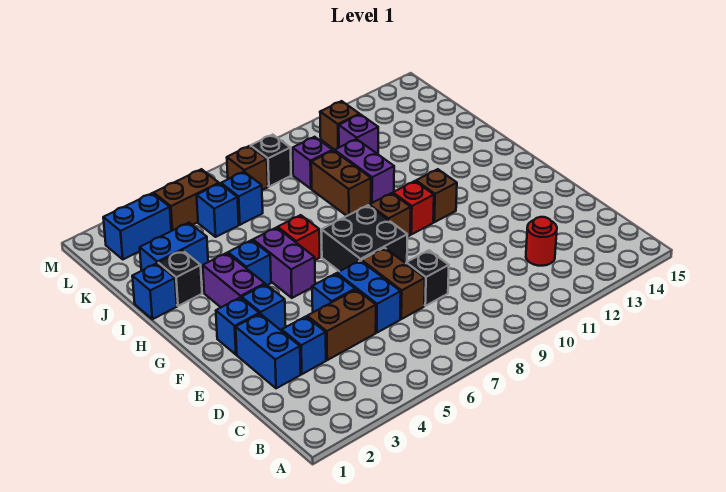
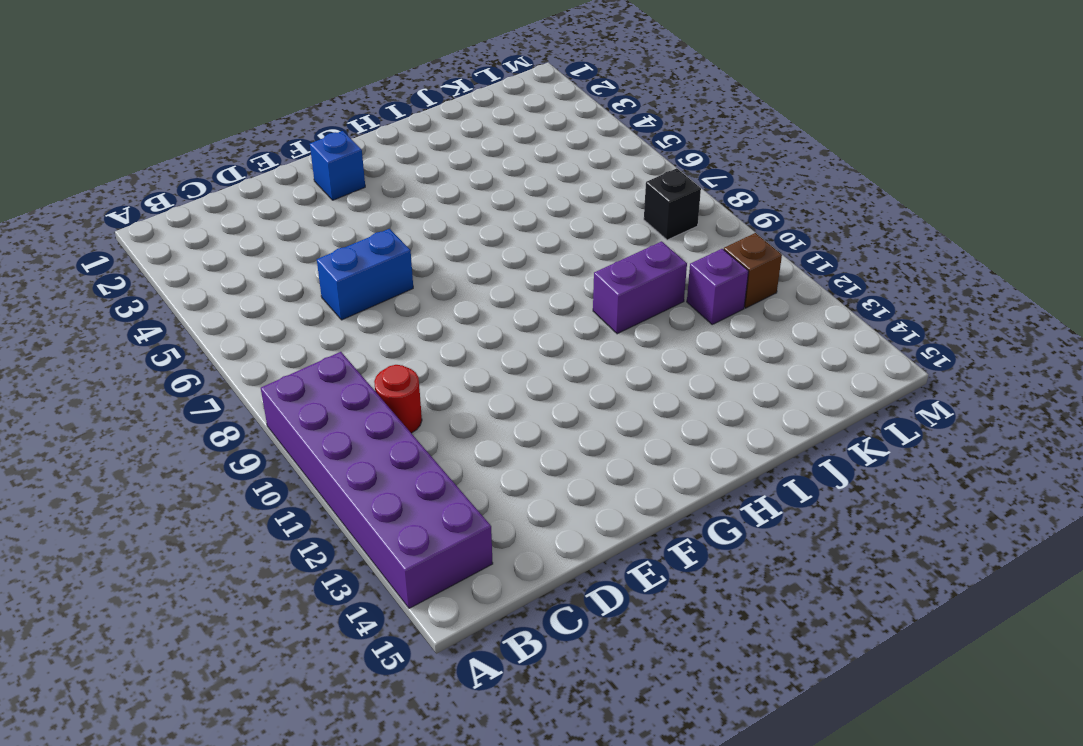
purple brick A9:B14 level 1 -> none
red round brick C10 level 1 -> red round brick C12 level 1
none -> blue brick D2:E2 level 1
none -> blue brick D3 level 1
none -> brown brick D4:D5 level 1
none -> brown brick D7:E7 level 1

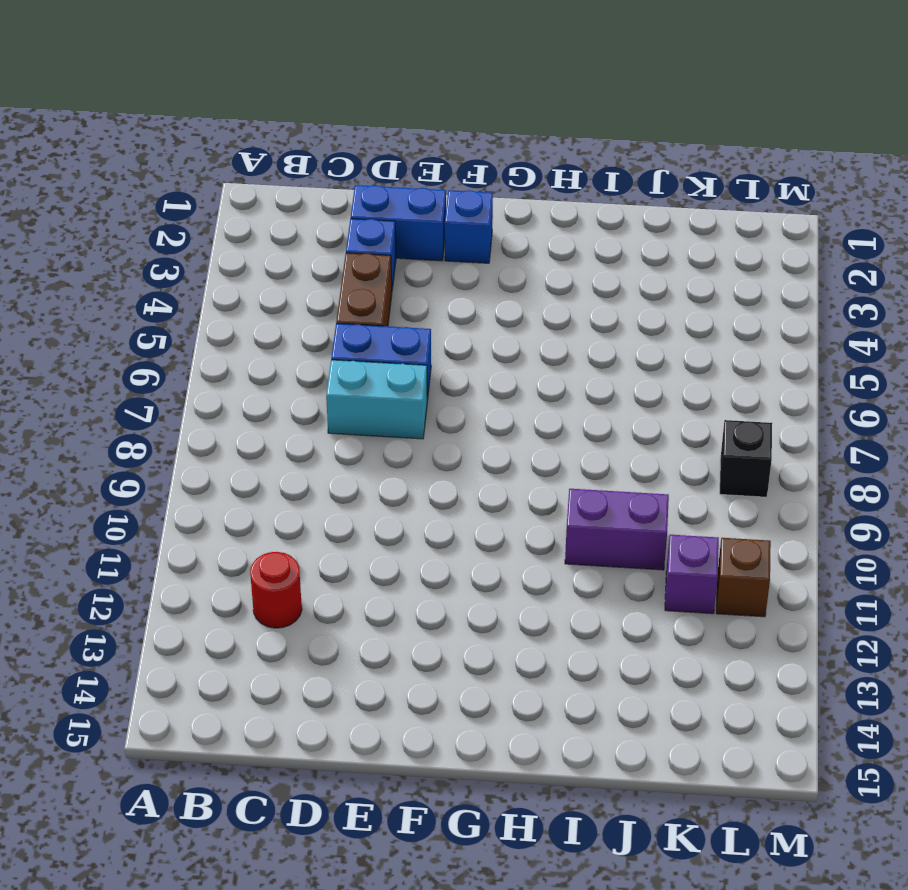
cyan brick D7:E7 level 1 -> brown brick D7:E7 level 1
none -> black brick D8 level 1
none -> blue brick E5 level 1
none -> blue brick F3 level 1
none -> black brick F7:G8 level 1

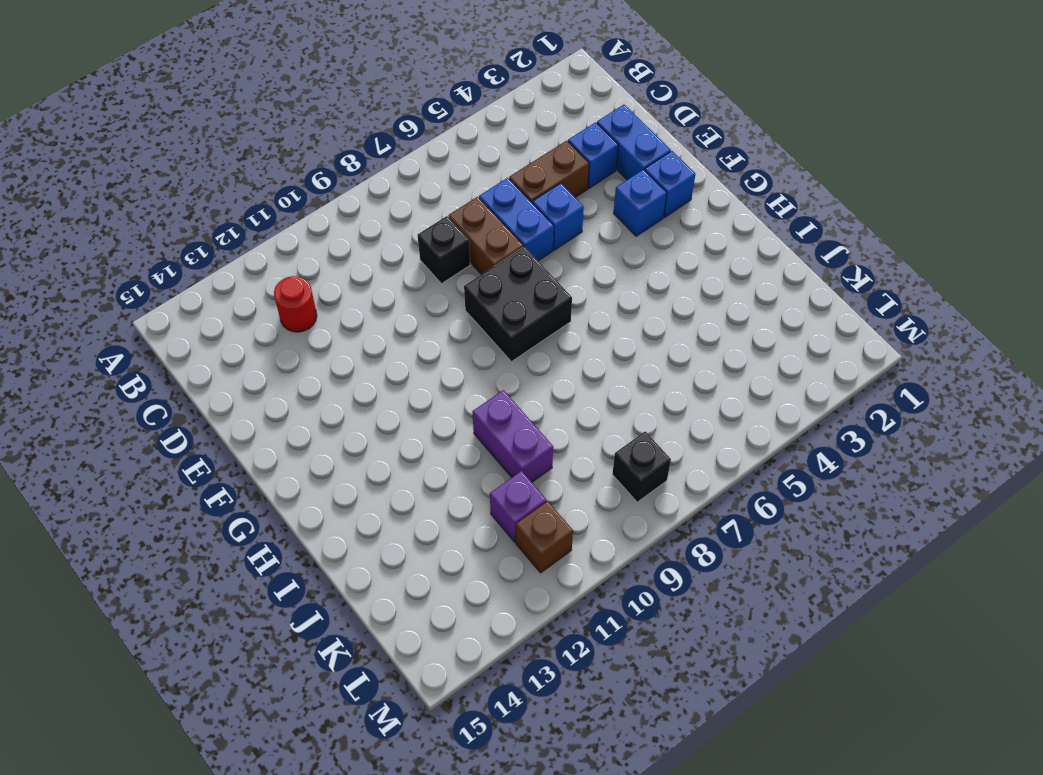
none -> purple brick G3:H3 level 1
none -> purple brick G5:H5 level 1
none -> brown brick G9 level 1
none -> red brick G10 level 1

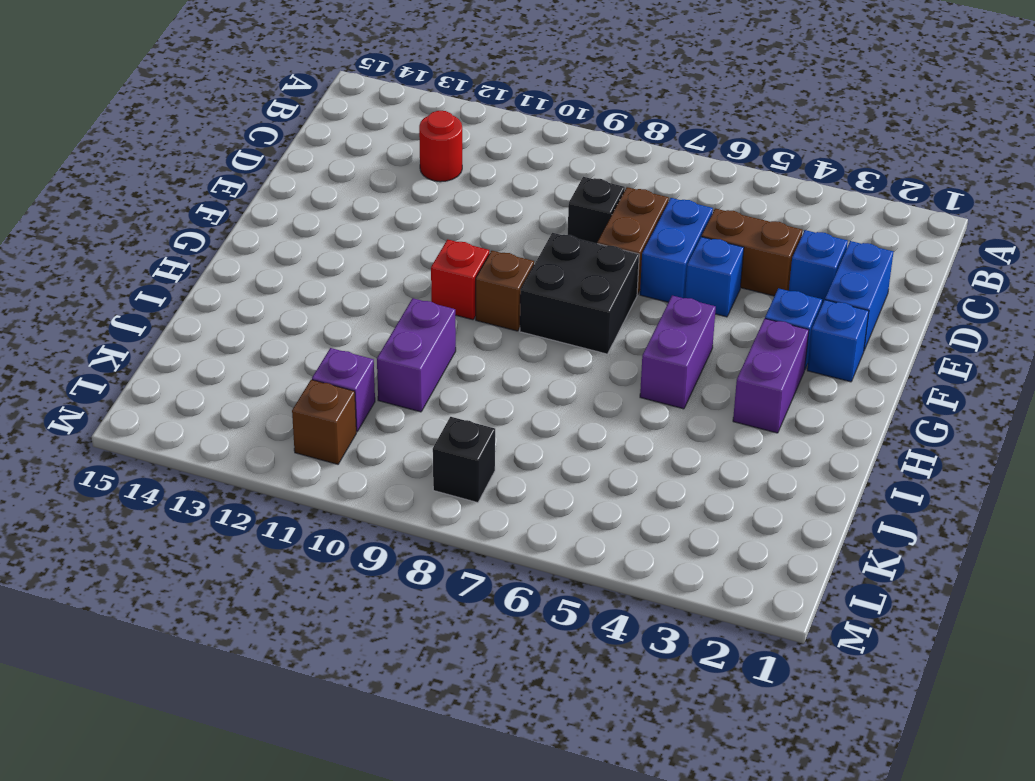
none -> brown brick G11 level 1
none -> blue brick H4 level 1
none -> red brick H6 level 1
none -> blue brick I1 level 1

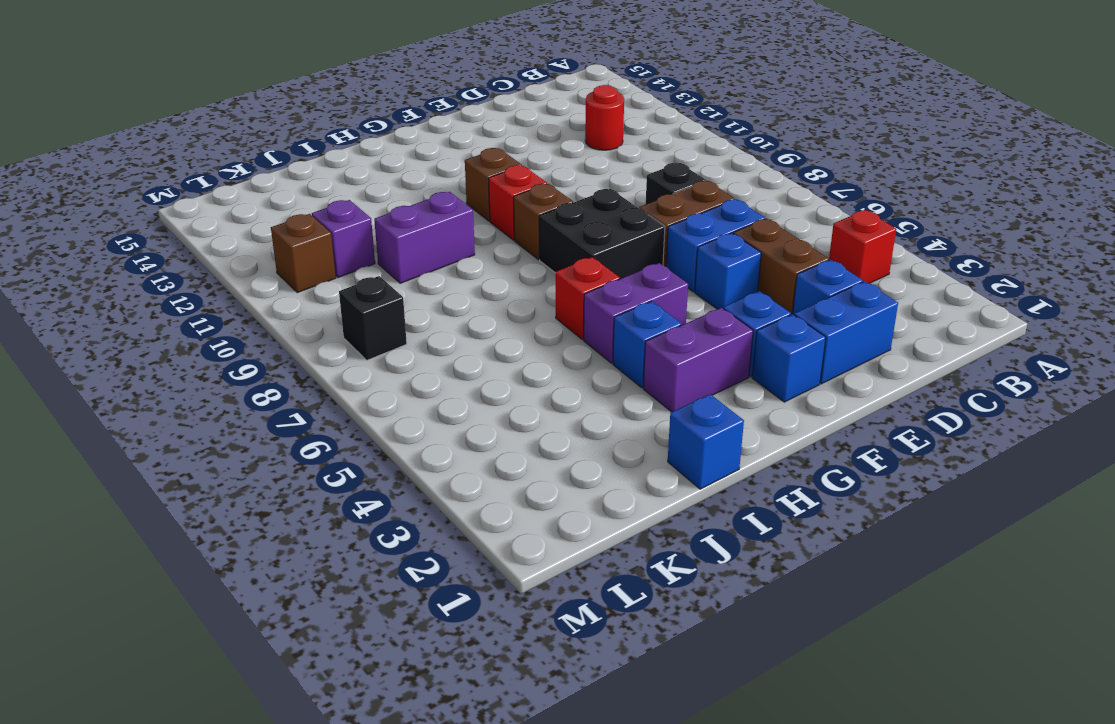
red brick B4 level 1 -> none
none -> black brick I2 level 1
none -> brown brick I9:J9 level 1
none -> blue brick J2:J3 level 1
none -> blue brick K5 level 1

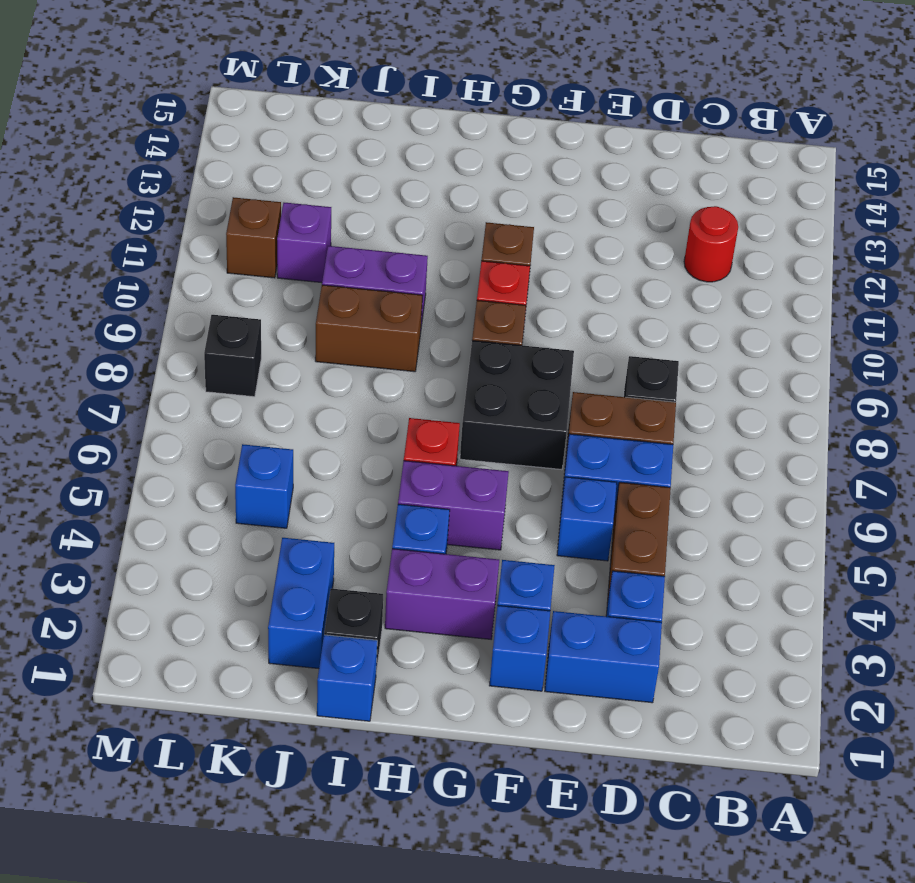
none -> blue brick K6 level 1
none -> purple brick K9 level 1
none -> blue brick L2:L3 level 1
none -> brown brick L4:L5 level 1

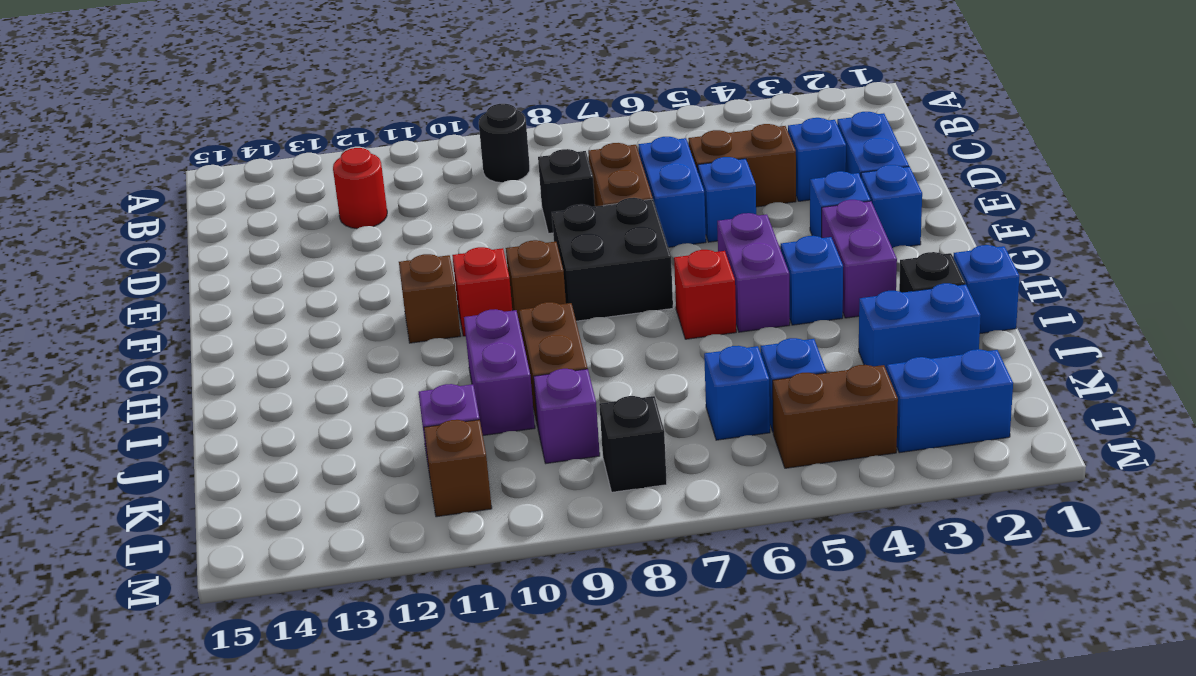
black round brick B9 level 1 -> none
none -> brown brick L7 level 1

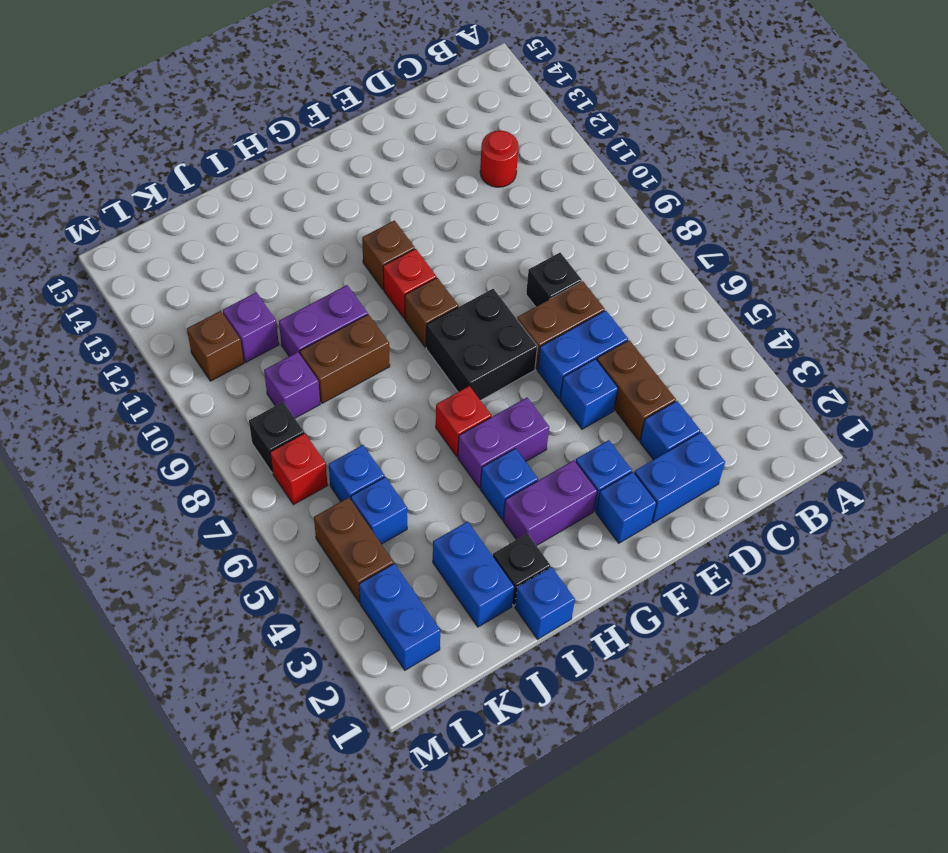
red brick L7 level 1 -> brown brick L7 level 1

